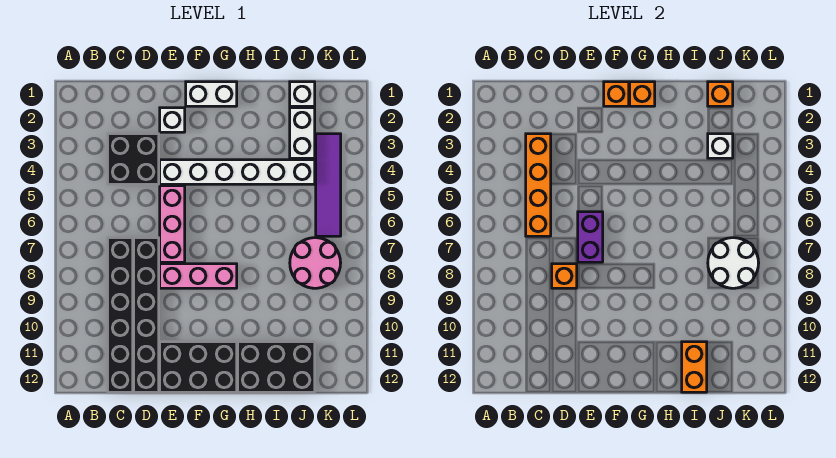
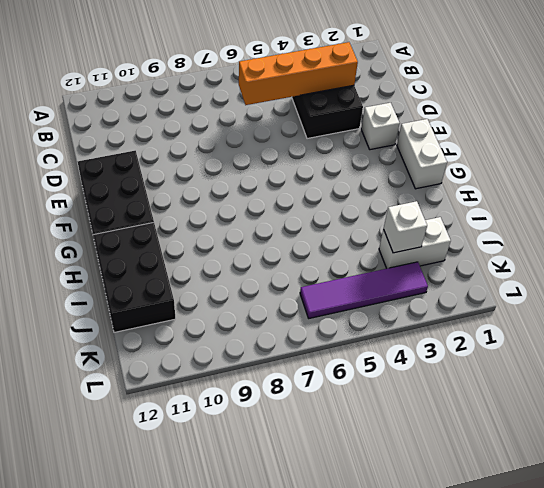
none -> black brick C7:C12 level 1
none -> black brick D7:D12 level 1
none -> white brick E4:J4 level 1

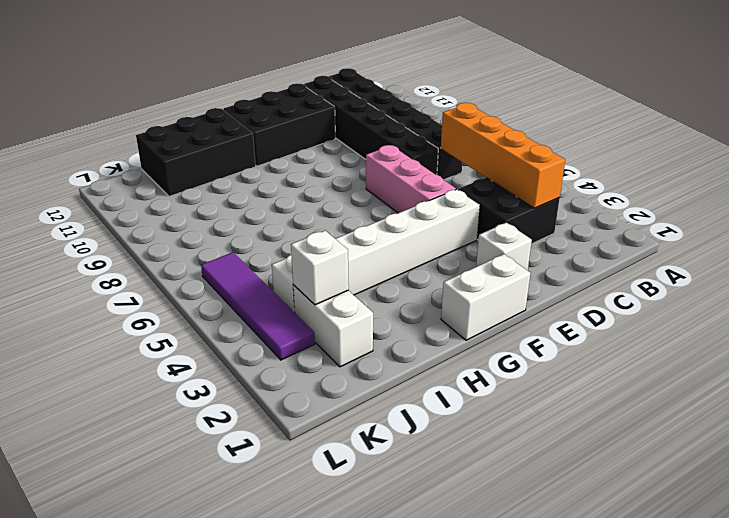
none -> pink brick E8:G8 level 1
none -> white brick J1 level 1
none -> pink round brick J7:K8 level 1

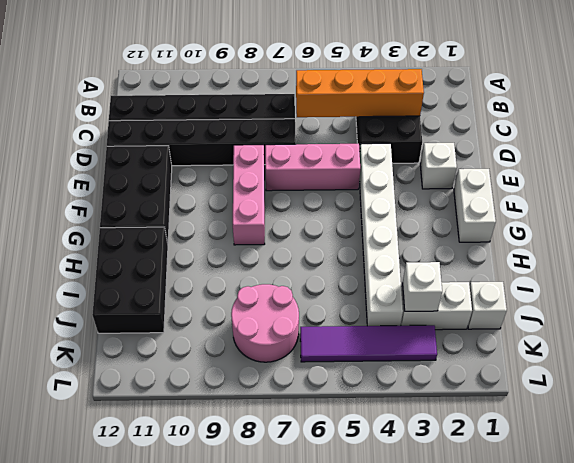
none -> orange brick D8 level 2
none -> purple brick E6:E7 level 2
none -> orange brick F1 level 2

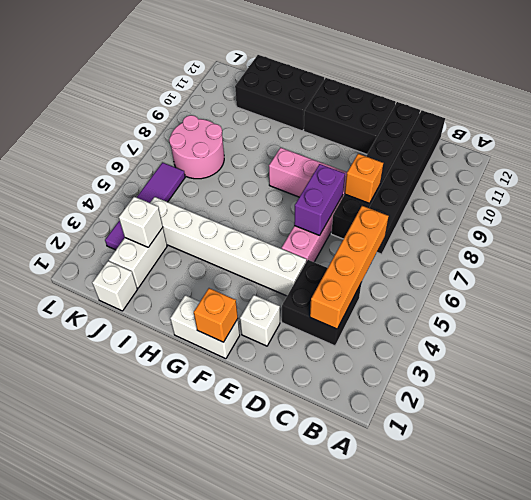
none -> orange brick G1 level 2
none -> orange brick I11:I12 level 2
none -> orange brick J1 level 2

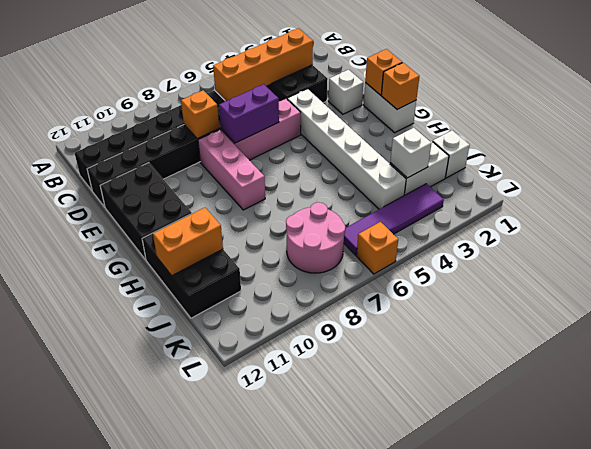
orange brick L6 level 1 -> orange brick J1 level 2
none -> white round brick J7:K8 level 2

